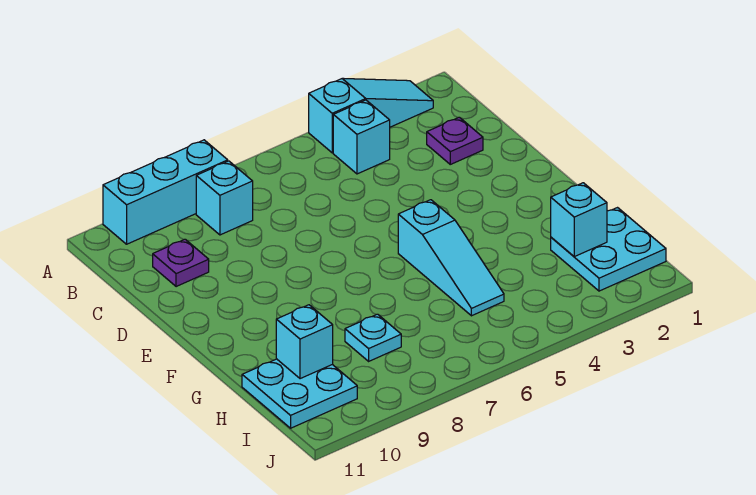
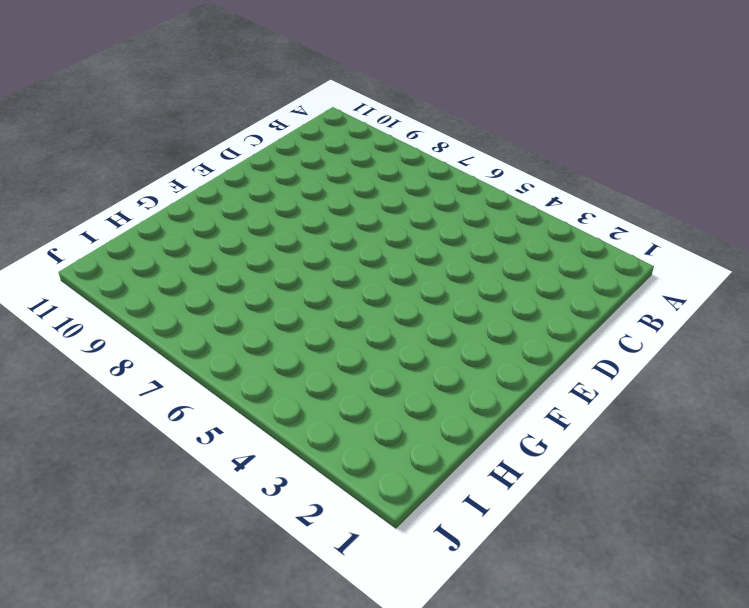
none -> cyan slope A2:A4 level 1 top 4
none -> cyan brick A8:A10 level 1
none -> cyan brick B4 level 1

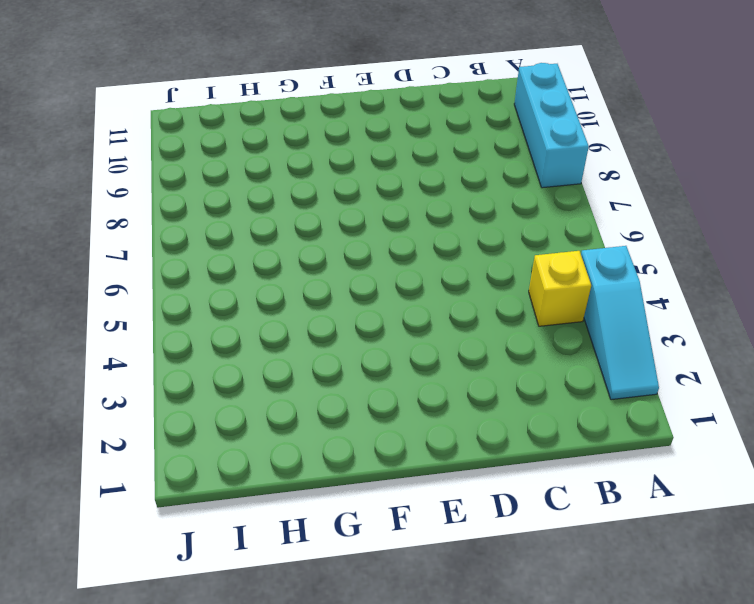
yellow brick B4 level 1 -> cyan brick B4 level 1
none -> cyan brick B8 level 1
none -> purple plate C2 level 1
none -> purple plate C10 level 1

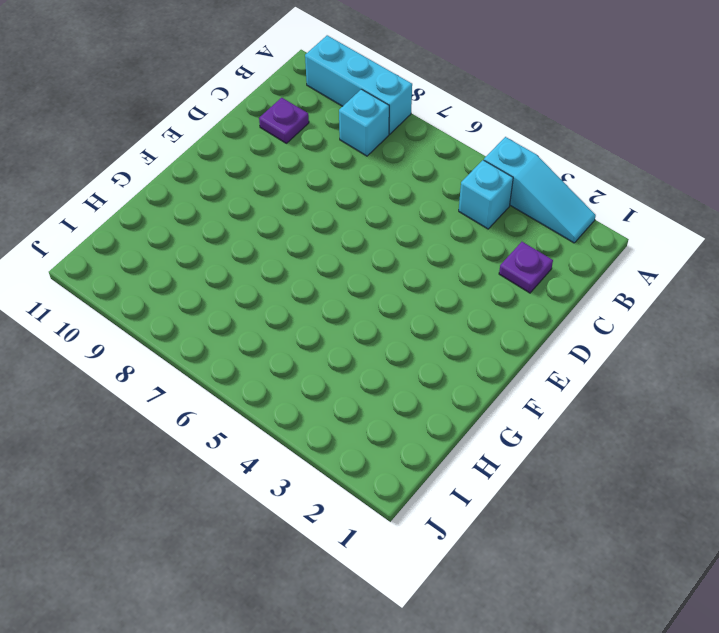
none -> cyan slope F5:H5 level 1 top F
none -> cyan plate H1:I2 level 1
none -> cyan plate H8 level 1

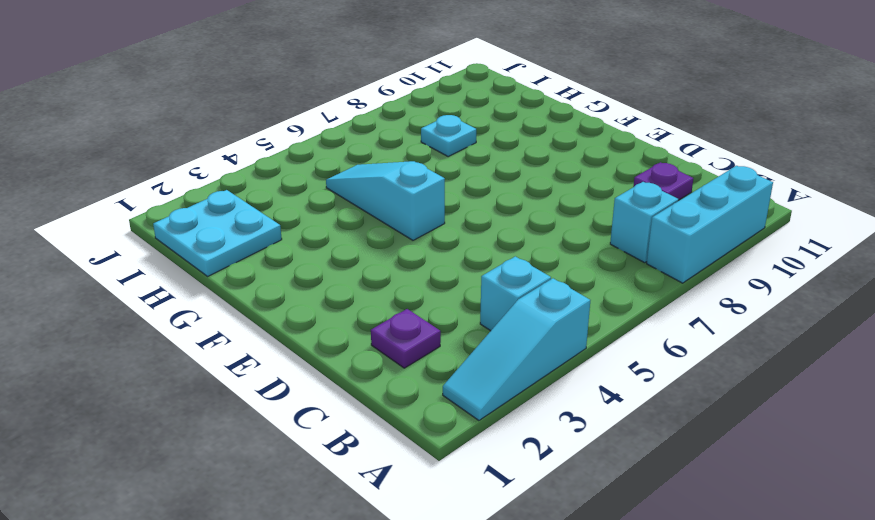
none -> cyan plate H10:I11 level 1
none -> cyan brick H2 level 2
none -> cyan brick H10 level 2

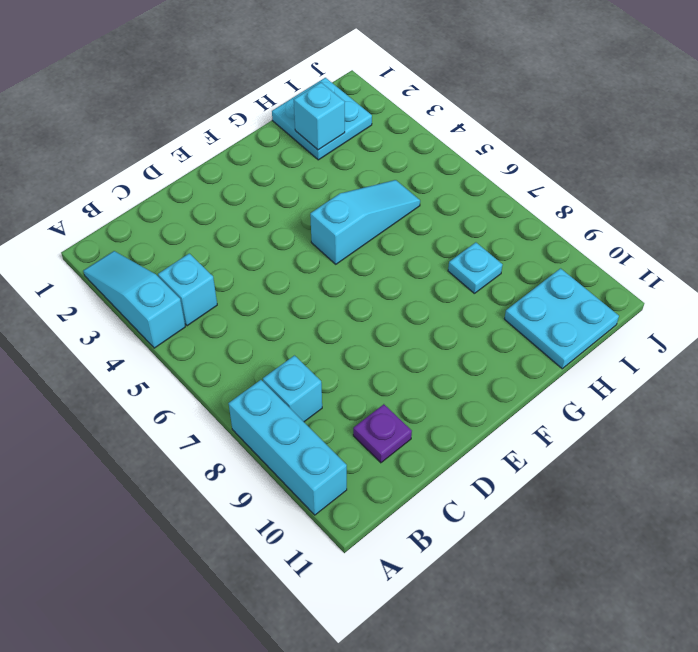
none -> purple plate C2 level 1
none -> cyan brick H10 level 2

